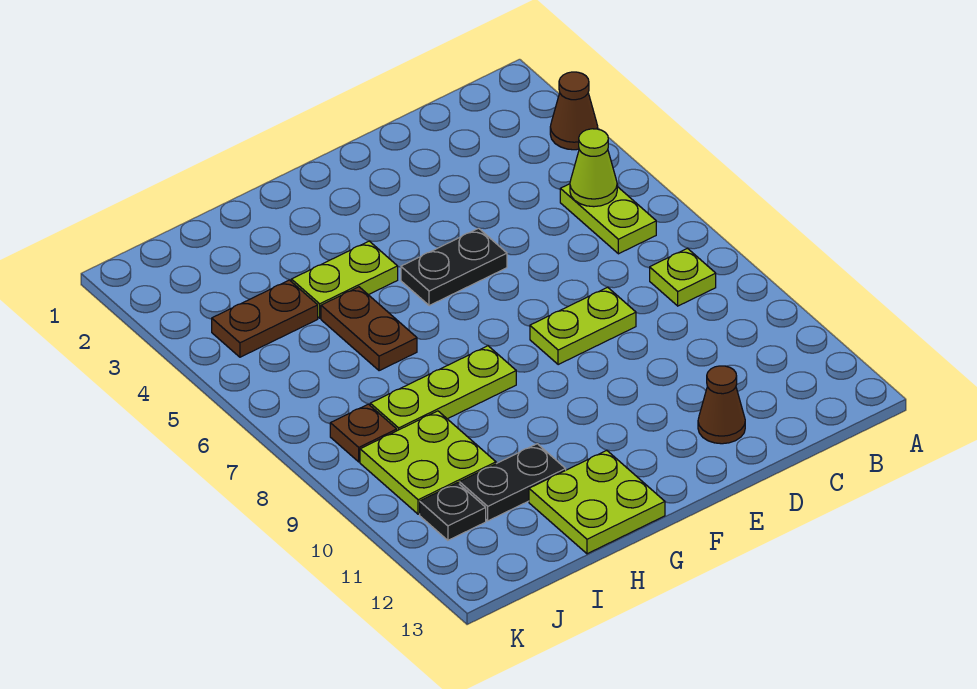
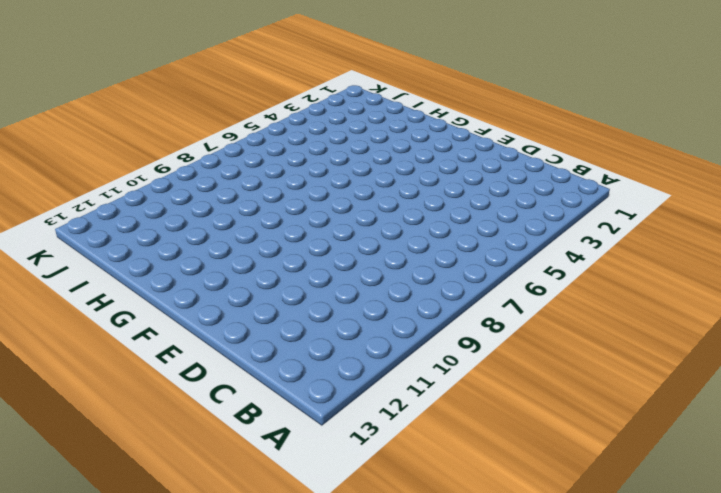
none -> brown cone A3 level 1
none -> lime plate B5:B6 level 1
none -> lime plate B8 level 1

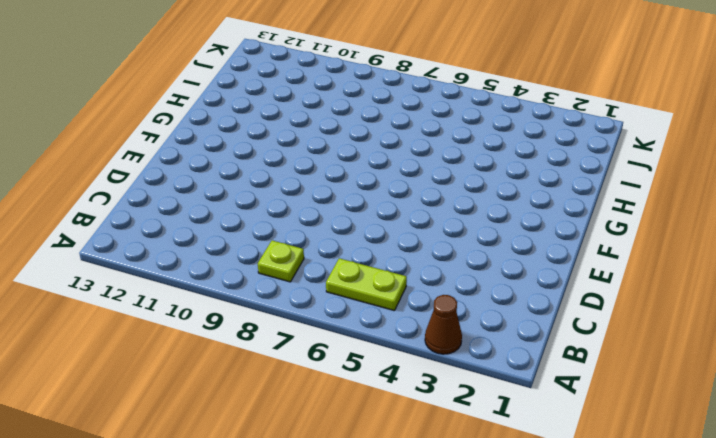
none -> lime plate D8:E8 level 1
none -> brown cone D12 level 1
none -> black plate E5:F5 level 1

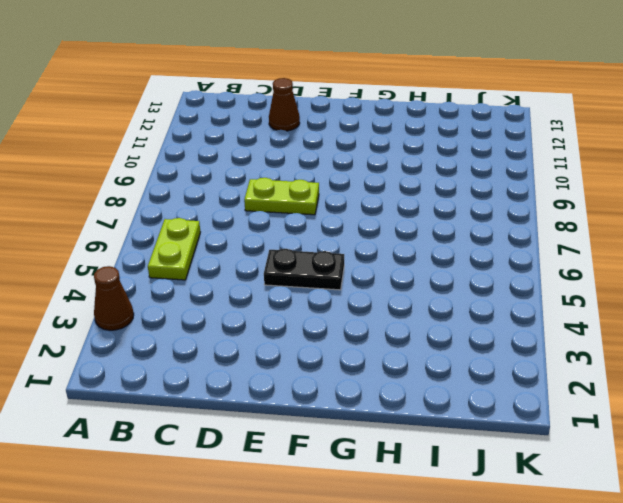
none -> lime plate B8 level 1
none -> lime plate G4:H4 level 1
none -> lime plate G8:I8 level 1

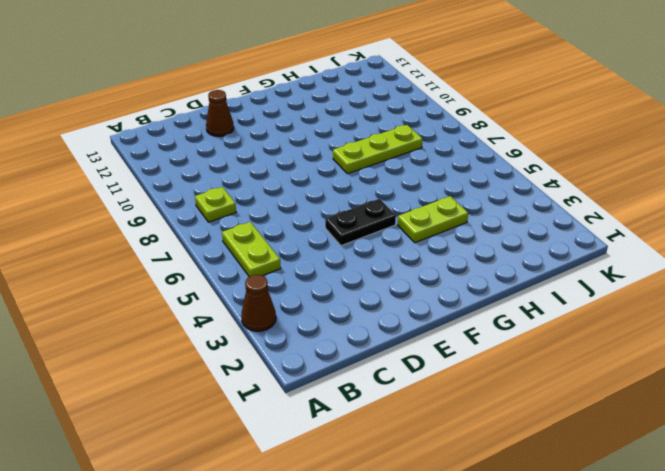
none -> lime plate D8:E8 level 1
none -> lime plate G12:H13 level 1
none -> brown plate H5:H6 level 1

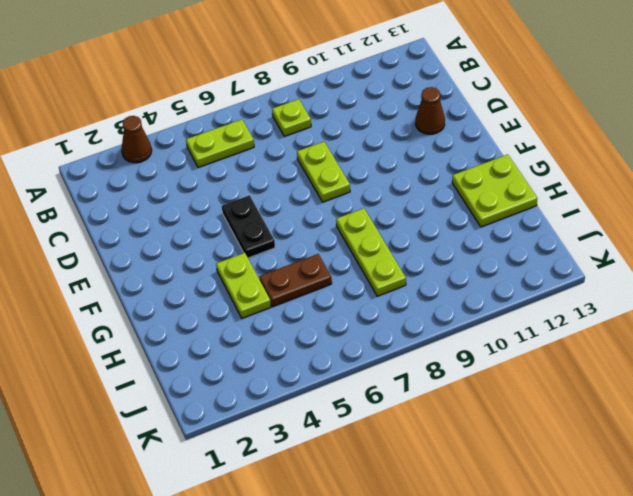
none -> black plate H11:I11 level 1
none -> brown plate I4:J4 level 1
none -> lime plate I9:J10 level 1

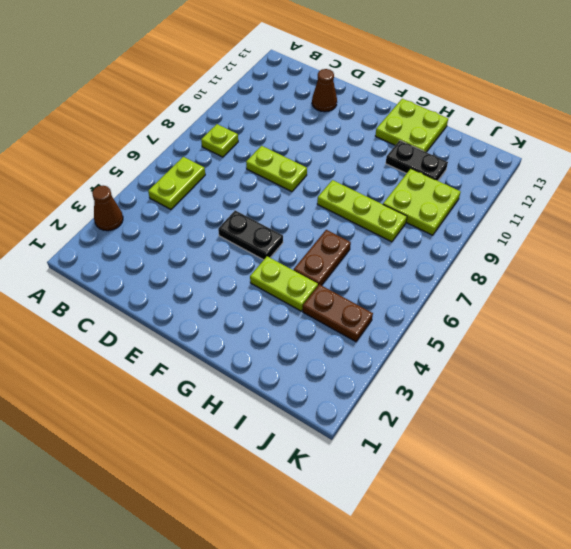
none -> brown plate J8 level 1
none -> black plate J11 level 1
none -> lime cone B5 level 2

